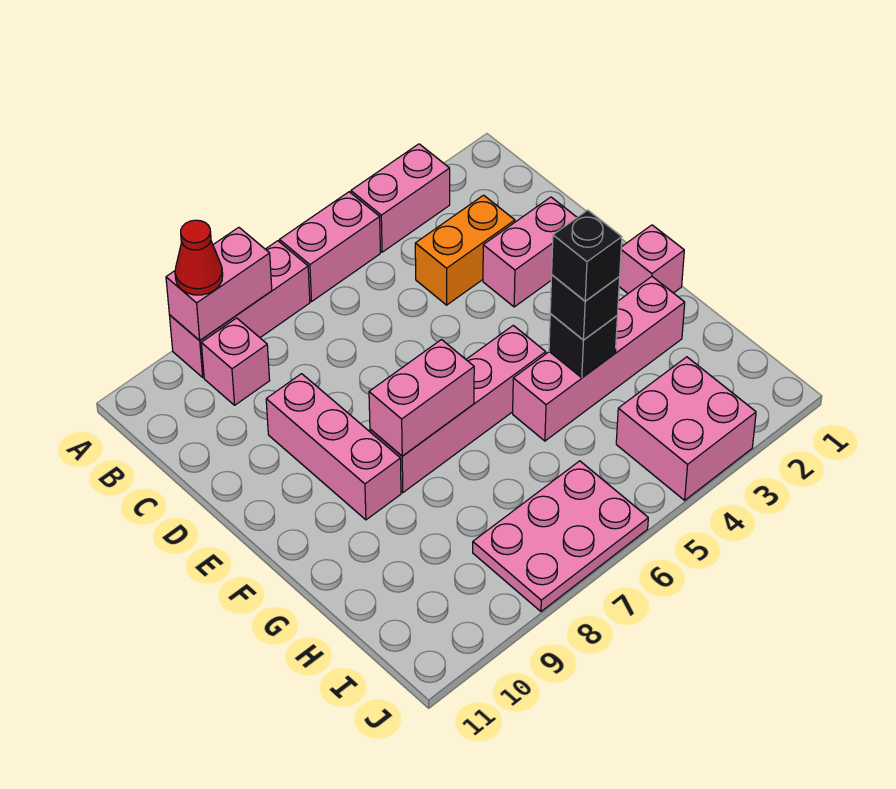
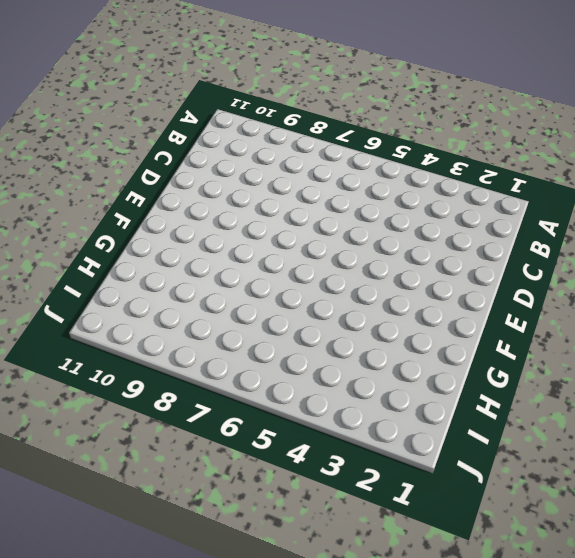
none -> pink brick A3:A4 level 1
none -> pink brick A5:A6 level 1
none -> pink brick A7:A9 level 1

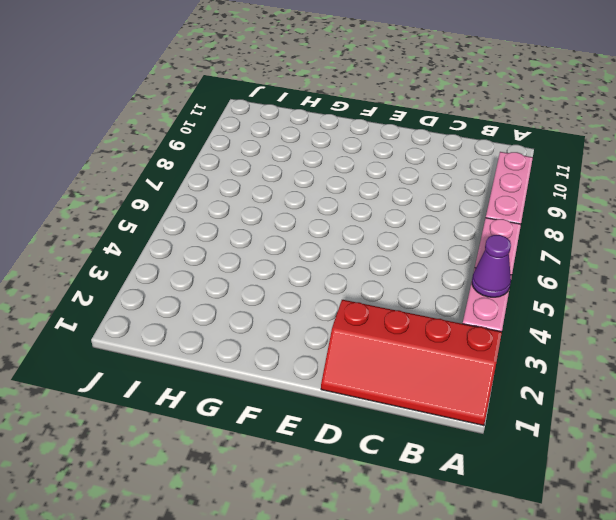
red slope A1:D2 level 1 top 2 -> pink brick D2:D3 level 1
purple cone A4 level 2 -> none
none -> pink brick B9 level 1
none -> orange brick C3:C4 level 1
none -> pink brick D9:F9 level 1

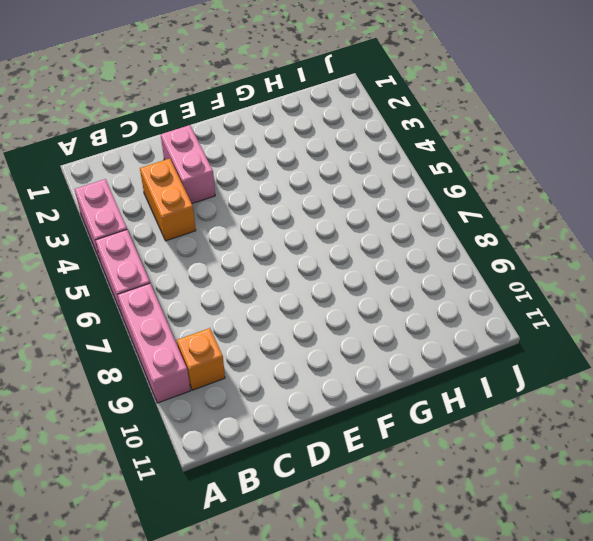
orange brick B9 level 1 -> pink brick B9 level 1
none -> pink brick D9:F9 level 1
none -> pink brick F1 level 1
none -> pink brick F5:F8 level 1

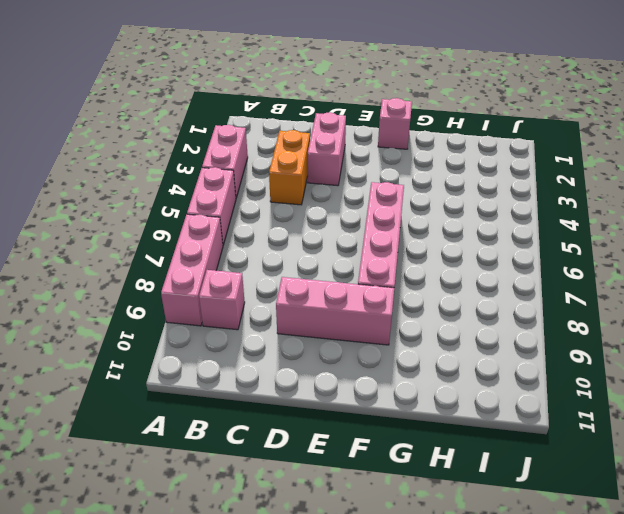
none -> pink brick G2:G5 level 1
none -> pink brick I3:J4 level 1
none -> pink plate I6:J8 level 1

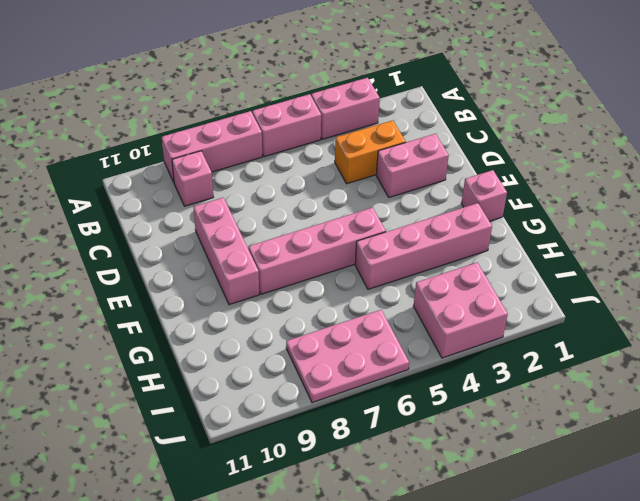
none -> pink brick A8:A9 level 2
none -> pink brick F7:F8 level 2
none -> black brick G4 level 2

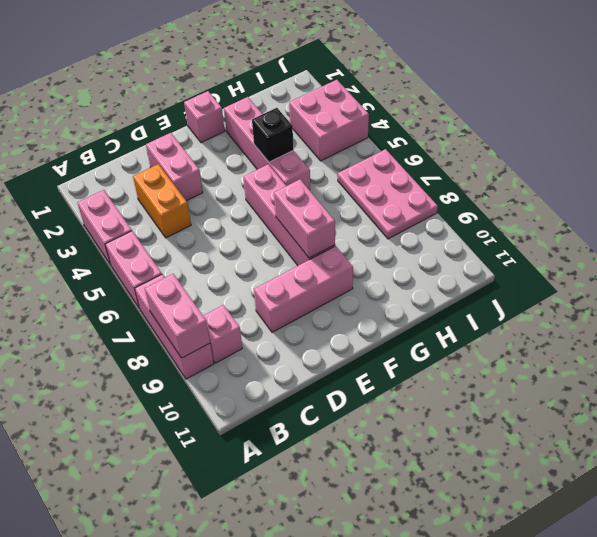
none -> red cone A9 level 3
none -> black brick G4 level 3
none -> black brick G4 level 4

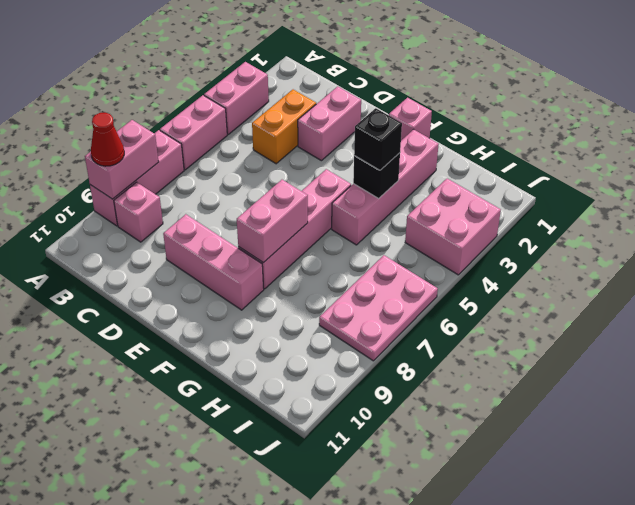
none -> black brick G4 level 4

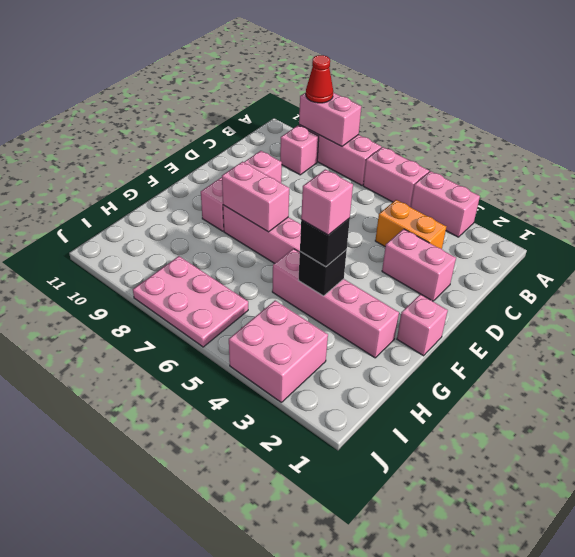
pink brick G4 level 4 -> black brick G4 level 4

